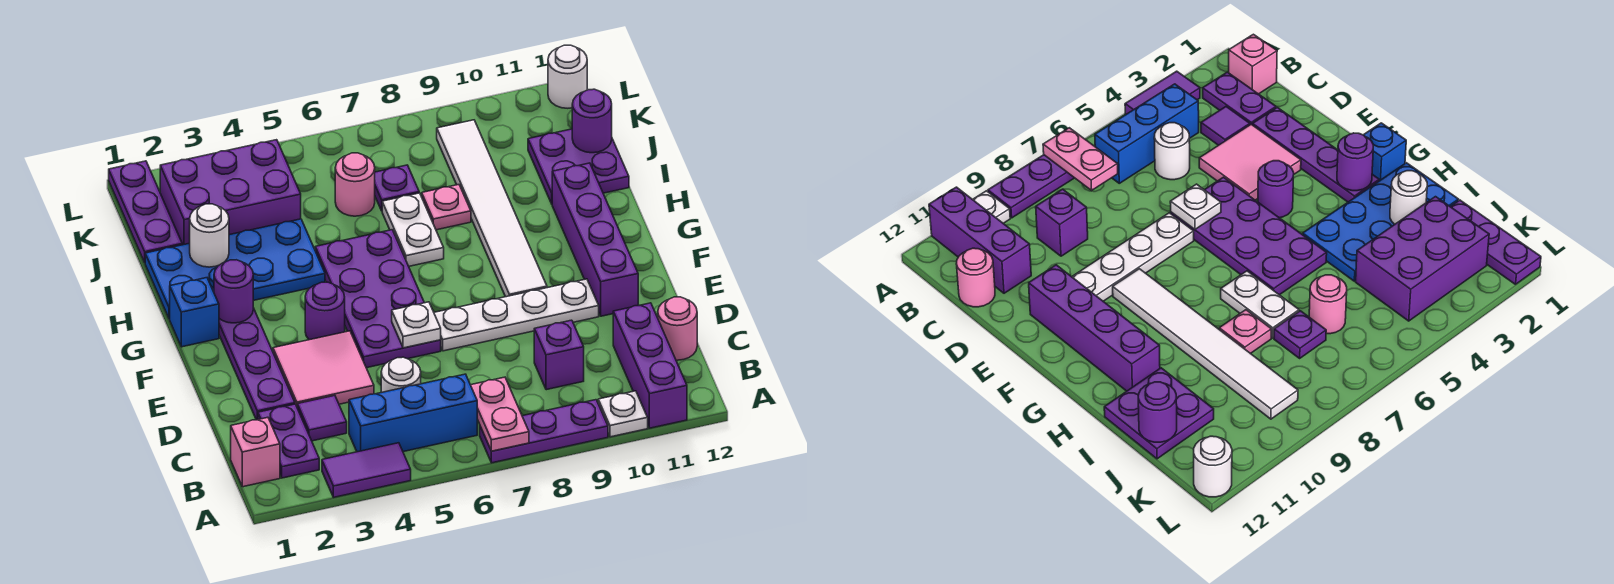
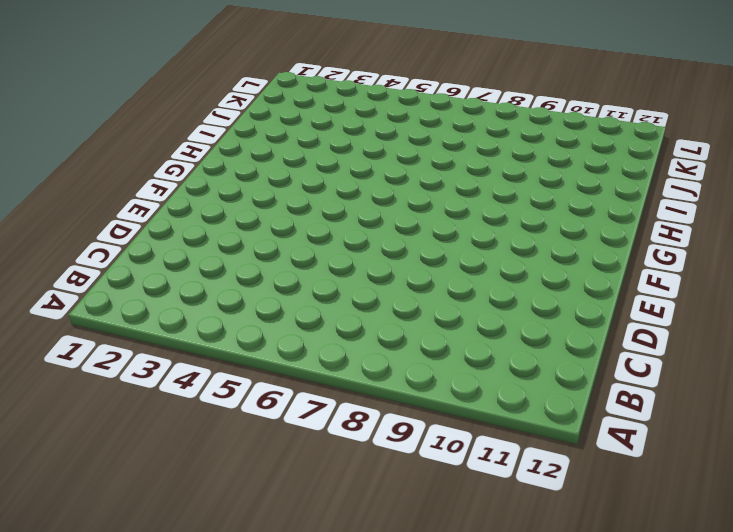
none -> purple tile A3:A4 level 1
none -> purple plate A7:A9 level 1
none -> white plate A10 level 1
none -> purple brick A11:C11 level 1

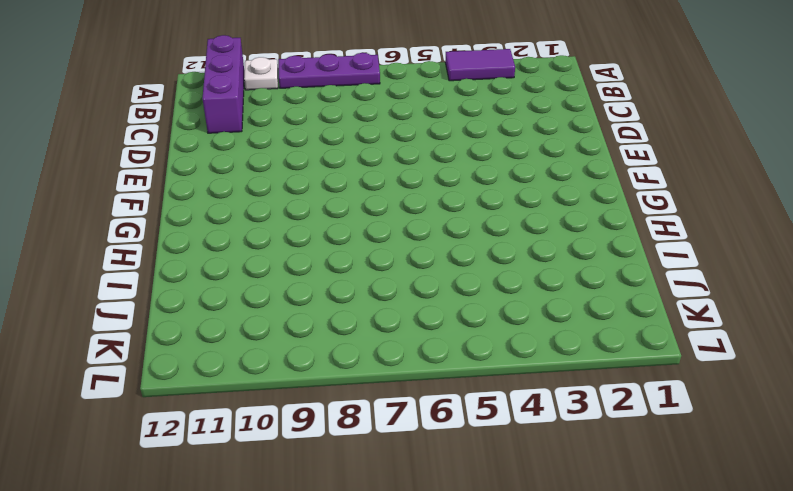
none -> pink brick B1 level 1
none -> purple plate B2:C2 level 1
none -> blue brick B4:B6 level 1
none -> purple tile C3 level 1

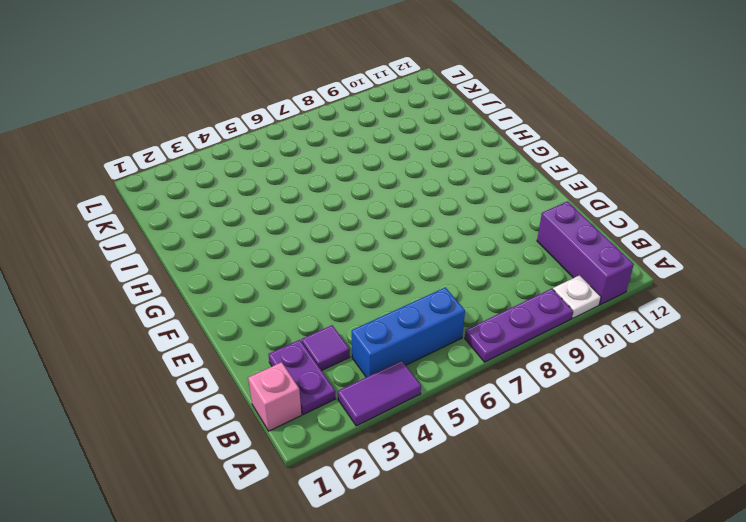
none -> white round brick C5 level 1
none -> purple brick C9 level 1
none -> pink round brick C12 level 1
none -> purple plate D2:G2 level 1

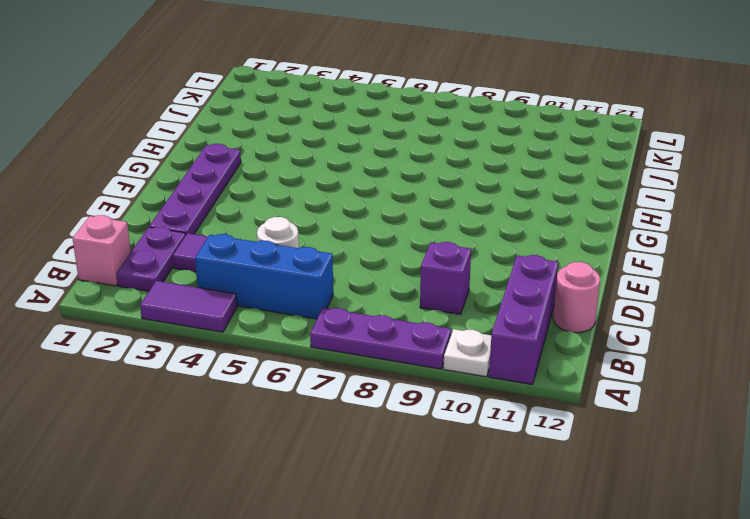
none -> pink tile D3:E4 level 1
none -> purple plate E5:H6 level 1
none -> white plate E7:E10 level 1
none -> purple brick E11:H11 level 1

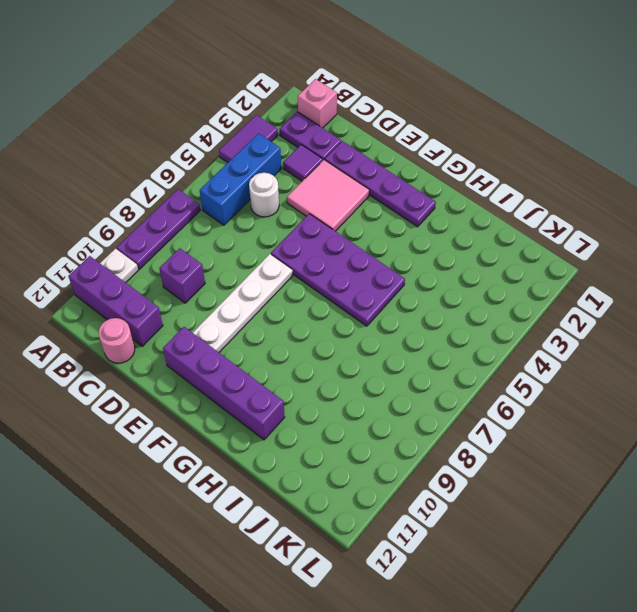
none -> purple round brick F4 level 1
none -> white tile F9:K9 level 1
none -> blue brick G1 level 1
none -> blue plate H1:I4 level 1

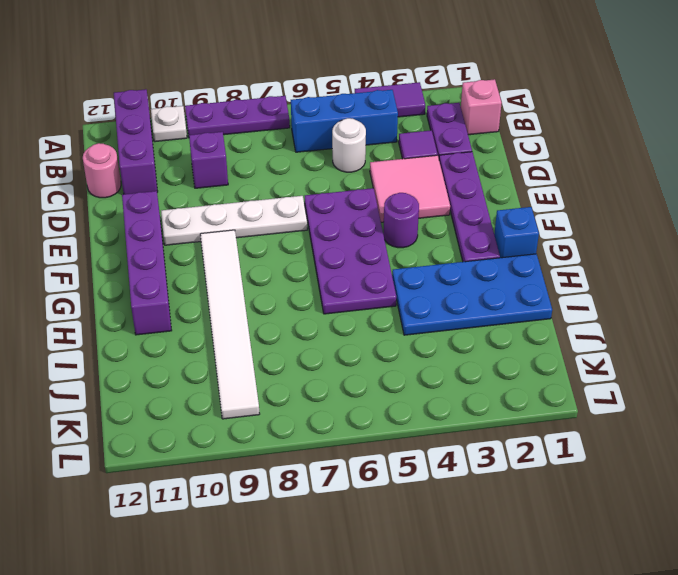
none -> white plate H7:I7 level 1
none -> pink plate I8 level 1
none -> purple plate I11:J12 level 1
none -> purple plate J1:L1 level 1

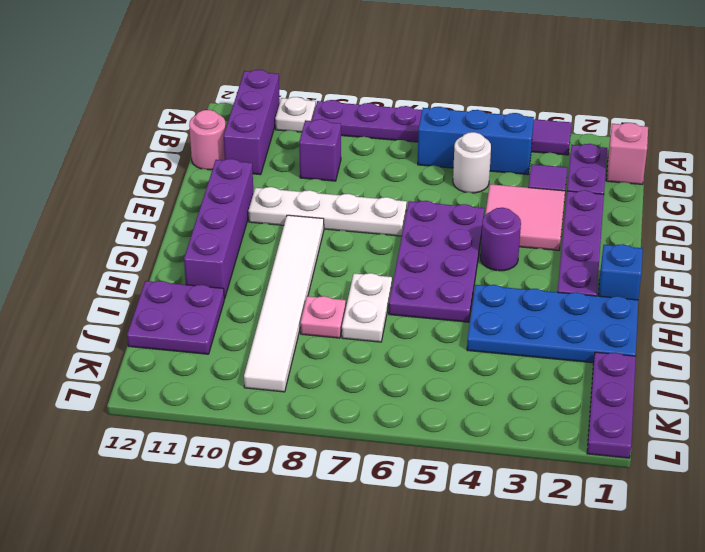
none -> purple brick J2:K4 level 1
none -> pink round brick J6 level 1
none -> purple plate J7 level 1
none -> white round brick L12 level 1

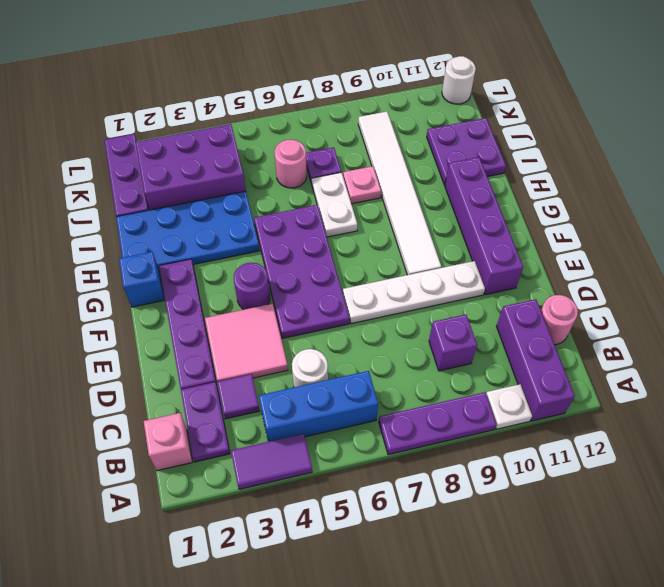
none -> pink plate A7:B7 level 2
none -> white plate E6 level 2
none -> purple round brick G2 level 2
none -> white round brick I2 level 2

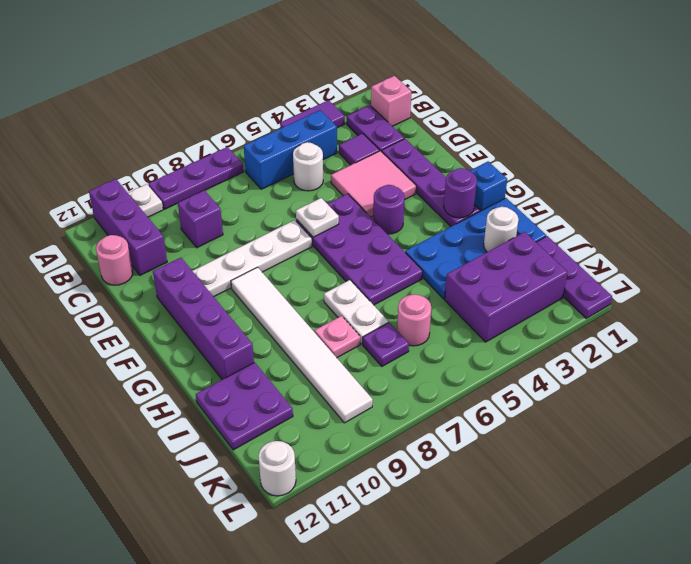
none -> pink plate A7:B7 level 2
none -> purple round brick J12 level 2

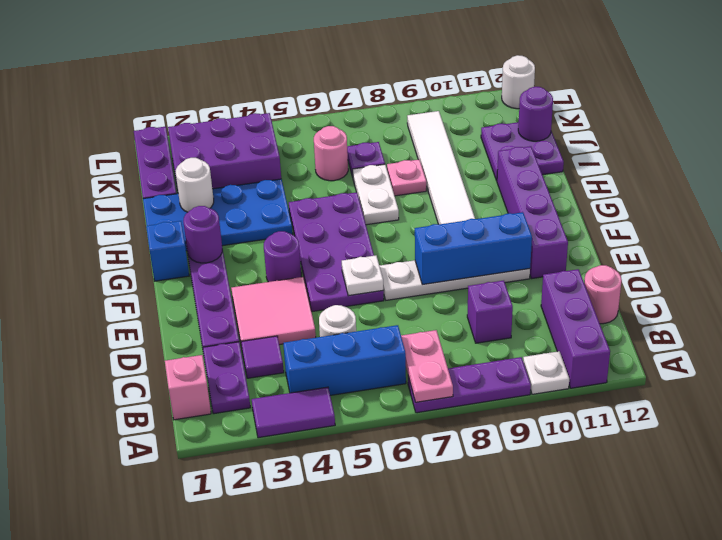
blue brick E8:E10 level 2 -> none

